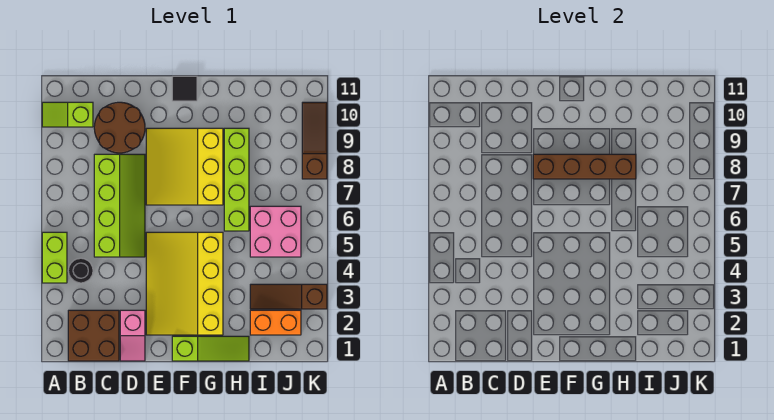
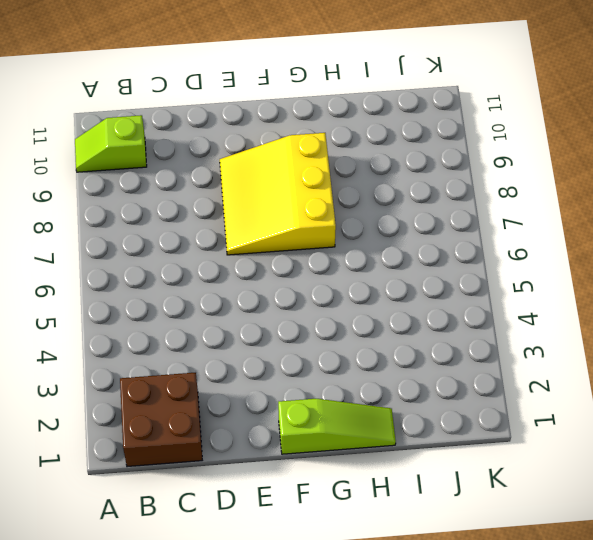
none -> lime brick A4:A5 level 1
none -> black round brick B4 level 1
none -> lime slope C5:D8 level 1 top C

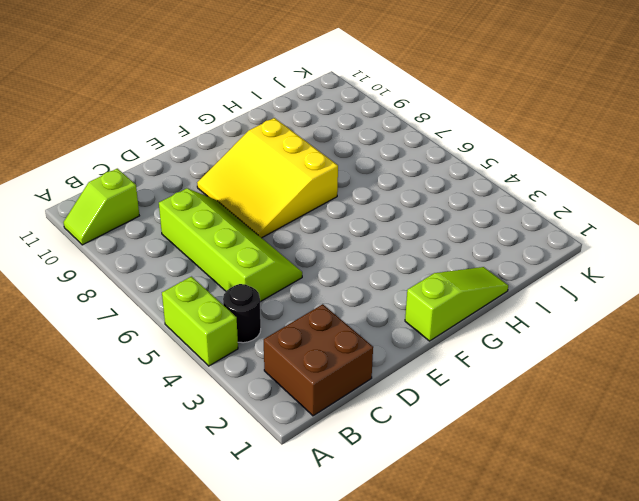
none -> brown round brick C9:D10 level 1
none -> pink slope D1:D2 level 1 top 2
none -> yellow slope E2:G5 level 1 top G

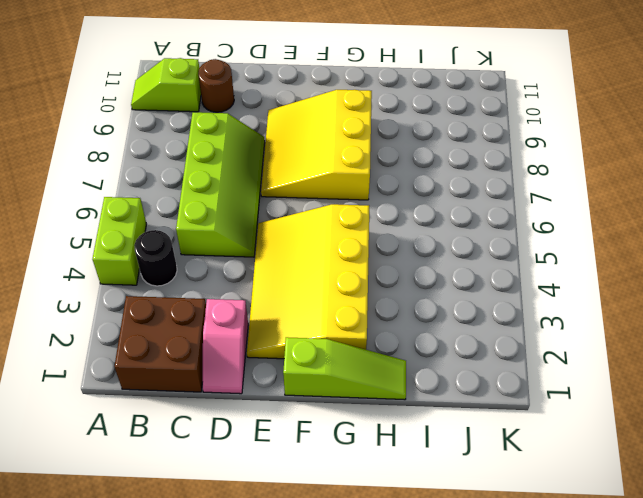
brown round brick C10 level 1 -> brown round brick C9:D10 level 1
none -> black tile F11 level 1
none -> lime brick H6:H9 level 1
none -> orange brick I2:J2 level 1

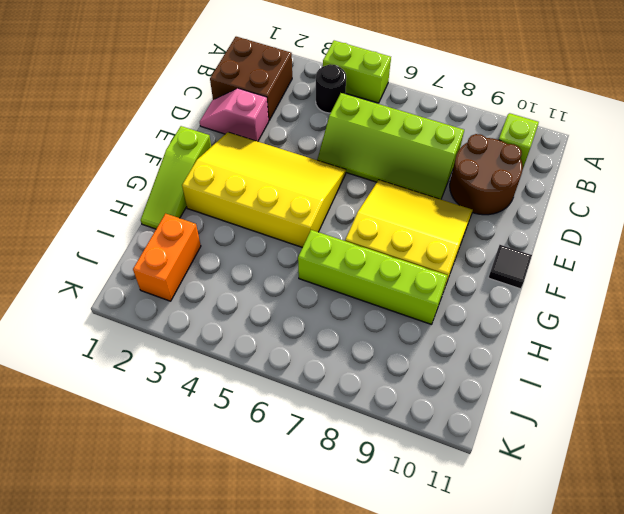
none -> brown slope I3:K3 level 1 top K
none -> pink brick I5:J6 level 1
none -> brown slope K8:K10 level 1 top 8

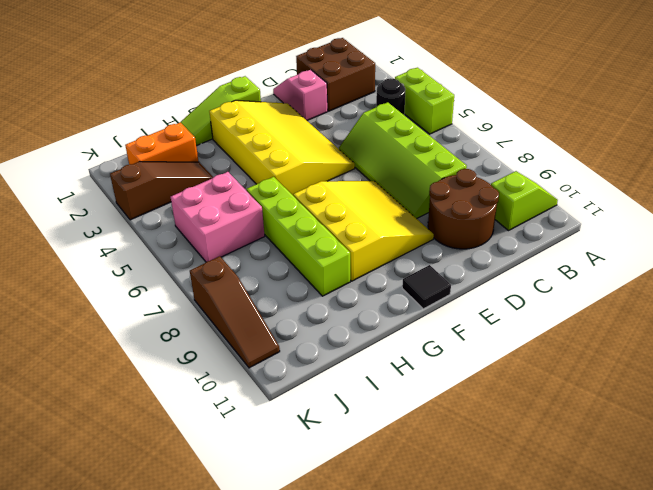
none -> brown brick E8:H8 level 2

